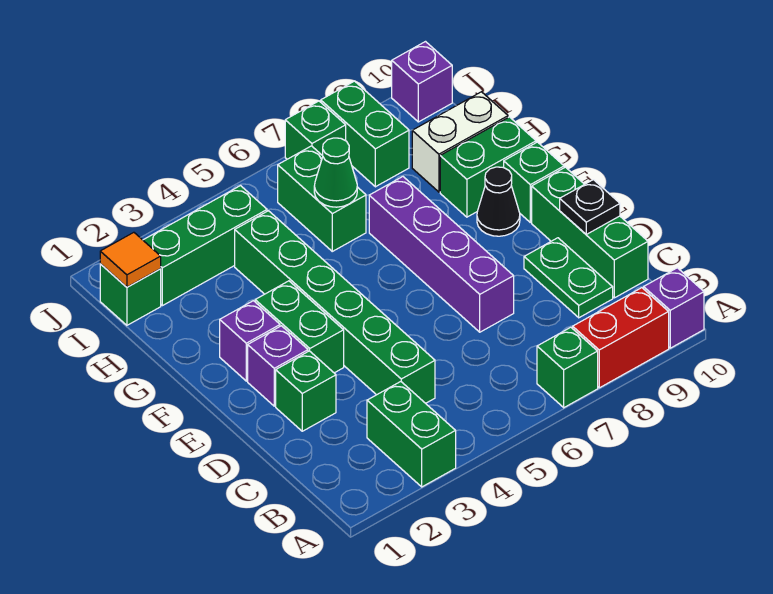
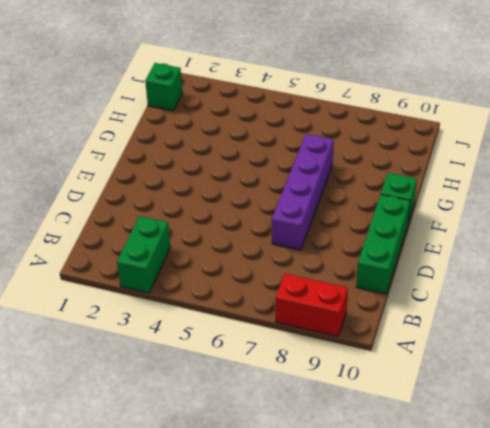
none -> green brick A7 level 1
none -> purple brick A10 level 1
none -> green brick C4:H4 level 1

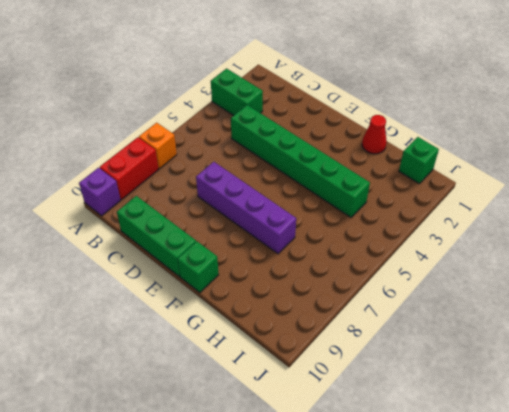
orange brick A7 level 1 -> green brick A7 level 1
red cone G1 level 1 -> none
none -> green plate C9:D9 level 1
none -> green brick D2 level 1
none -> purple brick E2 level 1

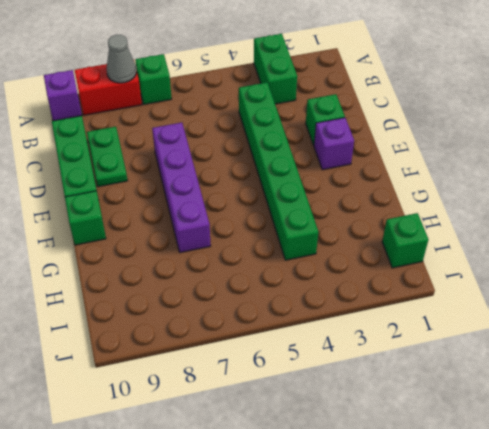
grey cone A8 level 2 -> none
none -> green brick E3:F3 level 1
none -> purple brick F2 level 1
none -> black cone F9 level 1

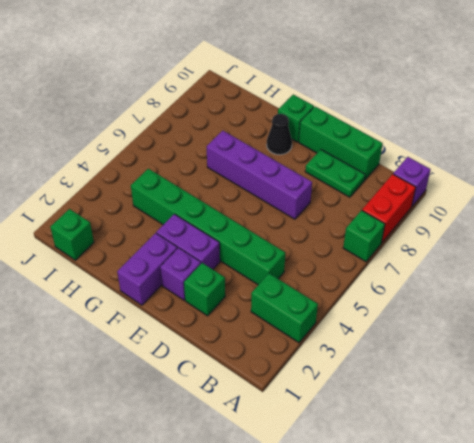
purple brick E3:F3 level 1 -> green brick E3:F3 level 1
purple brick F1:F2 level 1 -> purple brick F2 level 1
none -> green brick G9:G10 level 1
none -> green brick H6:I6 level 1
none -> white brick H9:H10 level 1

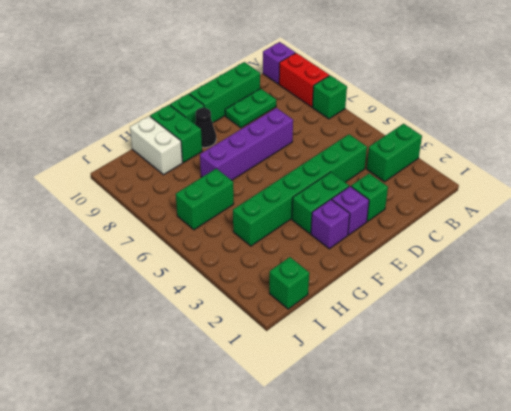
none -> green brick I2:I4 level 1
none -> green brick I8:J8 level 1
none -> green brick J7 level 1

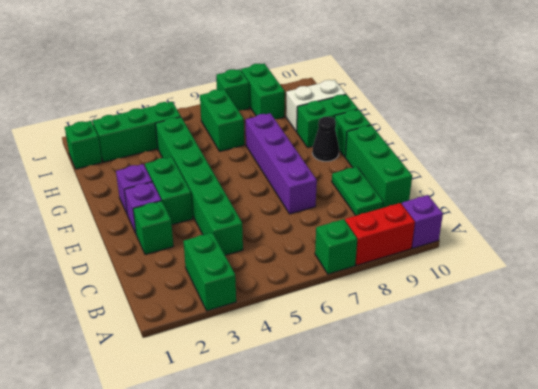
none -> purple brick J10 level 1
none -> black plate D10 level 2
none -> green cone H6 level 2

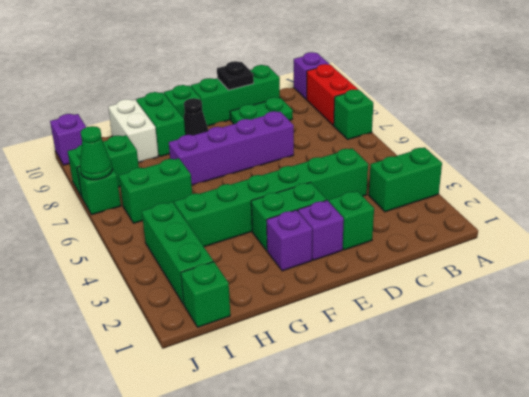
green cone J7 level 2 -> green cone H6 level 2
none -> orange tile I1 level 2

